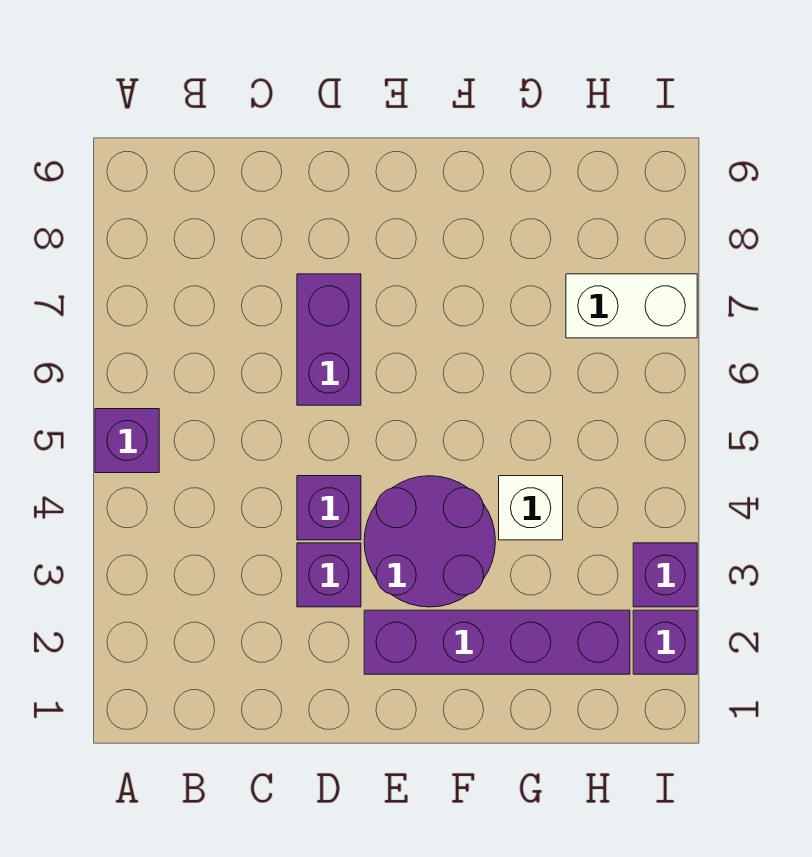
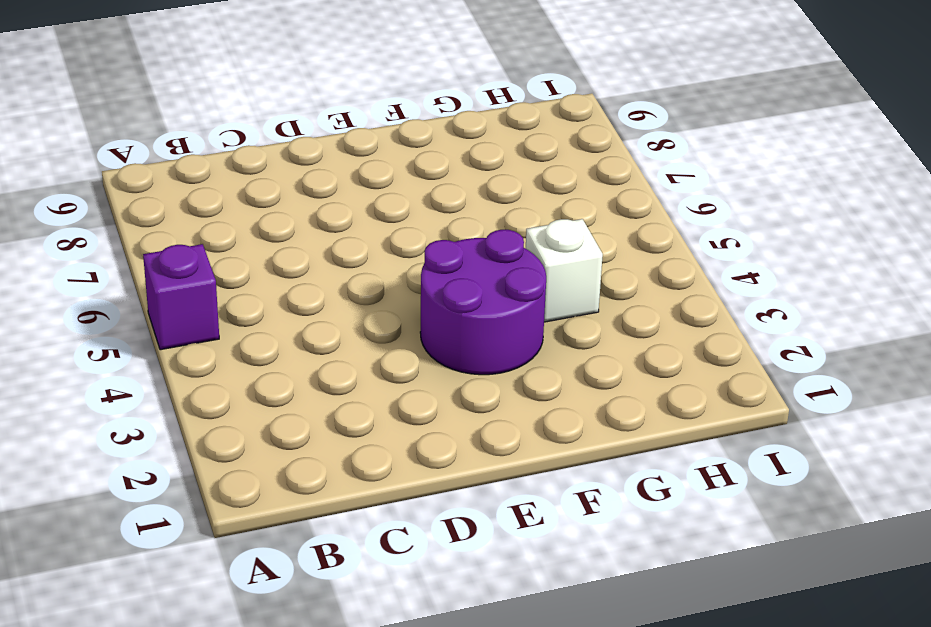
none -> purple brick D3 level 1
none -> purple brick D4 level 1

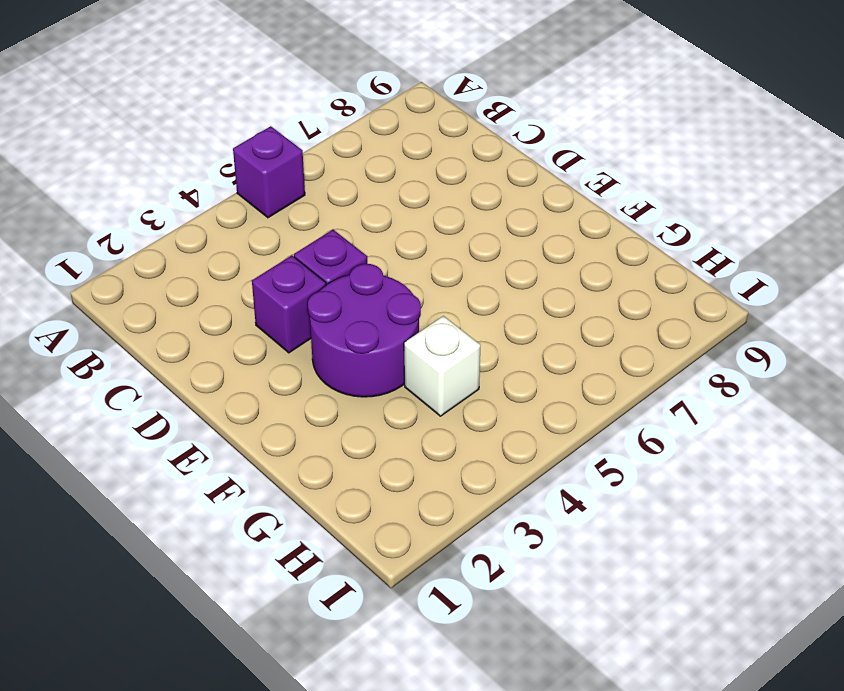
none -> purple brick D6:D7 level 1
none -> purple brick E2:H2 level 1

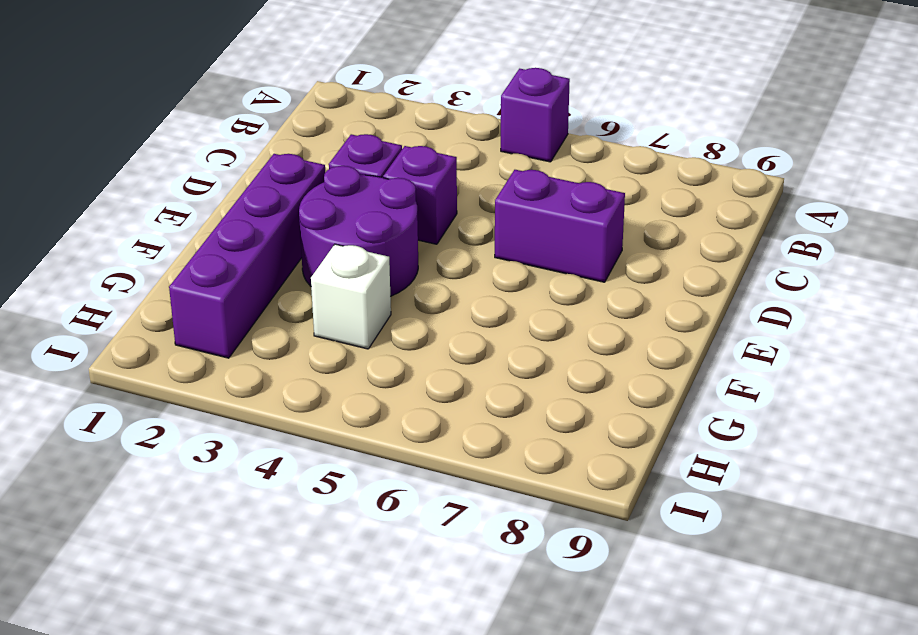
none -> white brick H7:I7 level 1
none -> purple brick I2 level 1

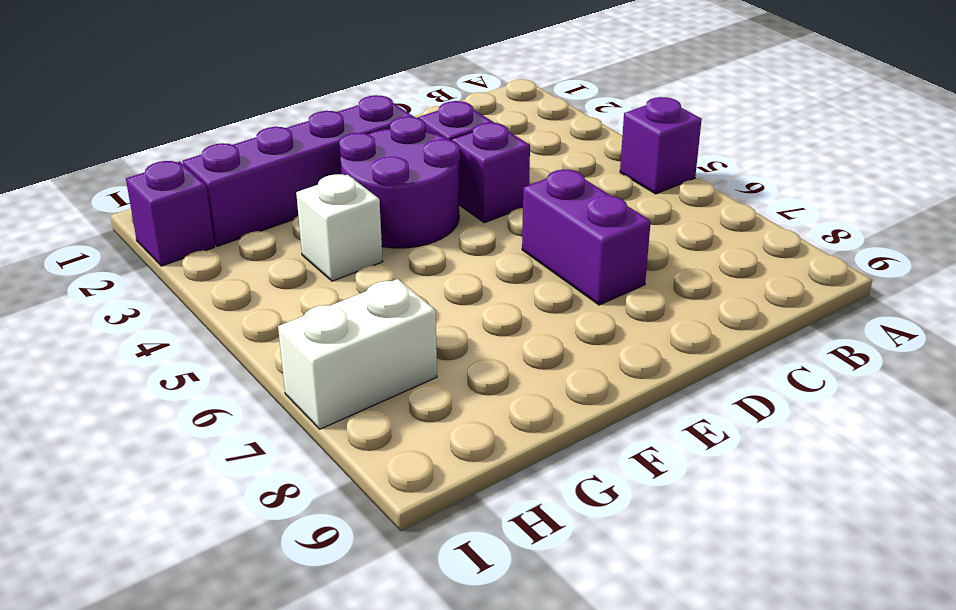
none -> purple brick I3 level 1

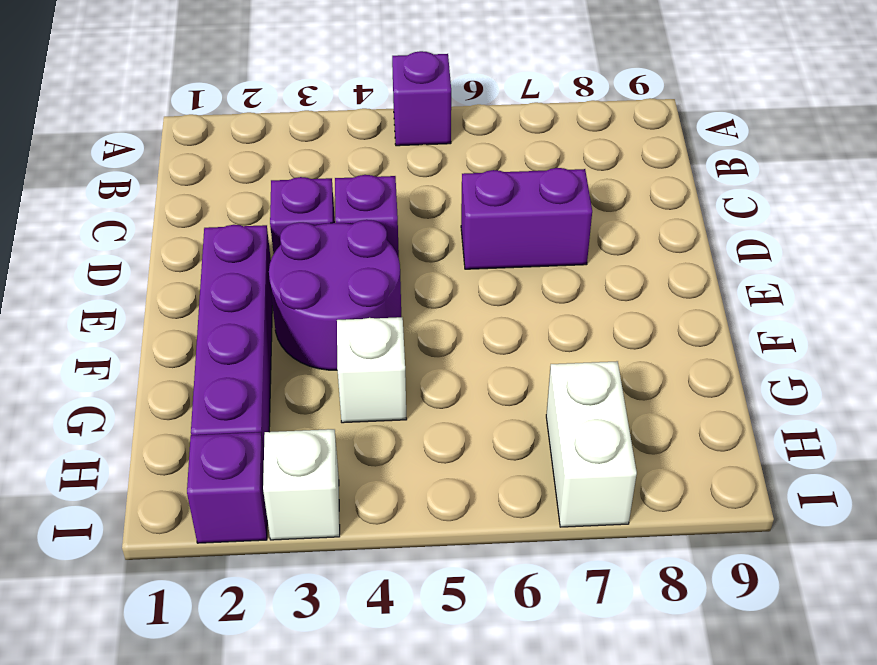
white brick I3 level 1 -> purple brick I3 level 1

